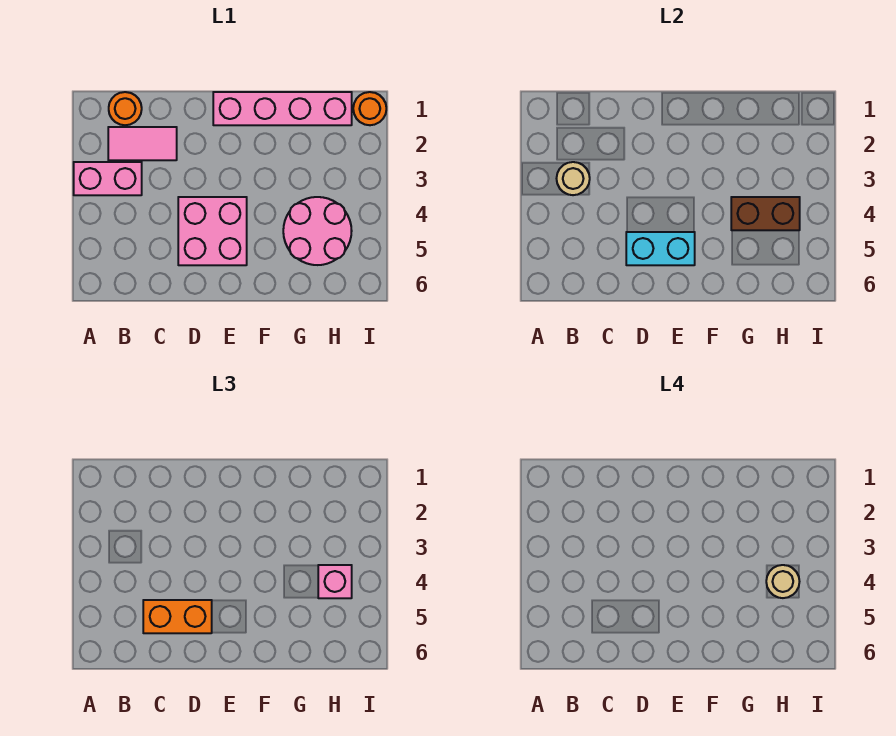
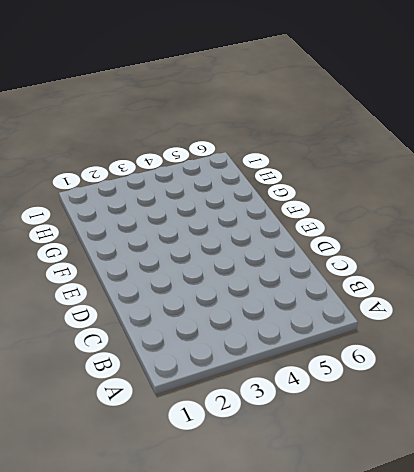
none -> pink brick A3:B3 level 1
none -> orange round brick B1 level 1
none -> pink tile B2:C2 level 1

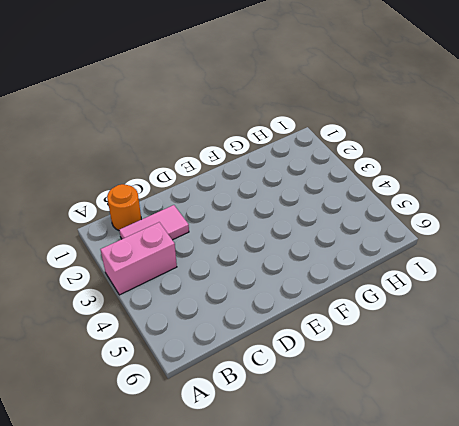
none -> pink brick D4:E5 level 1
none -> pink brick E1:H1 level 1
none -> pink round brick G4:H5 level 1

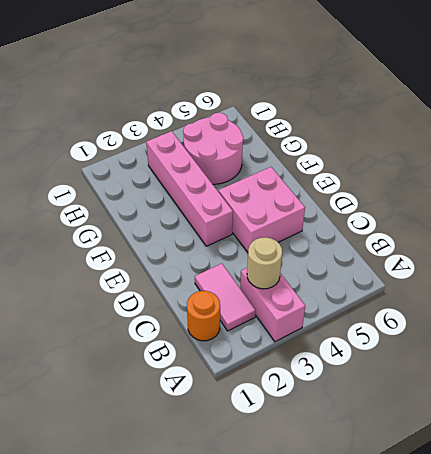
pink brick E3:H3 level 1 -> pink brick E1:H1 level 1
none -> orange round brick I1 level 1
none -> cyan brick D5:E5 level 2
none -> brown brick G4:H4 level 2

